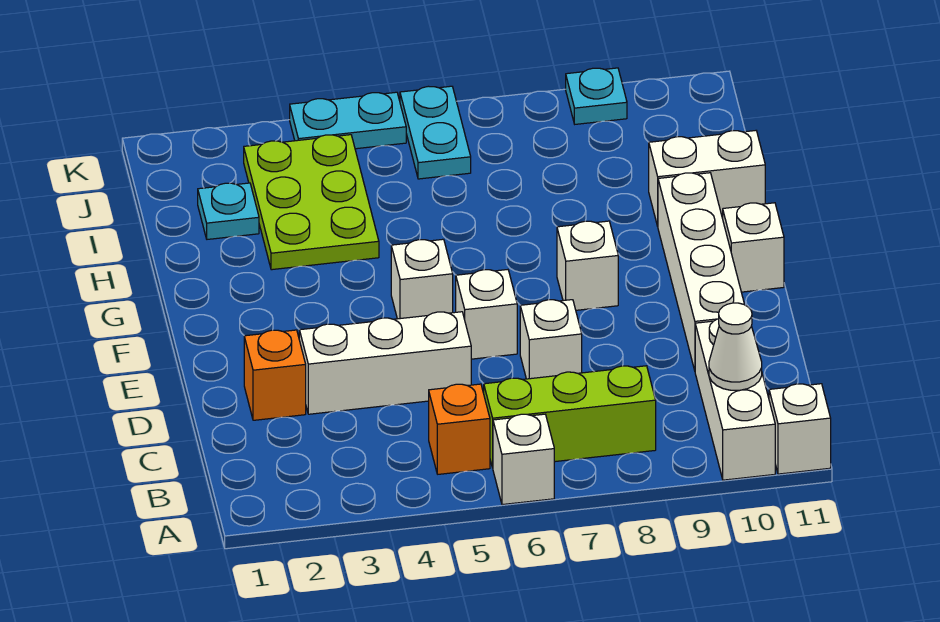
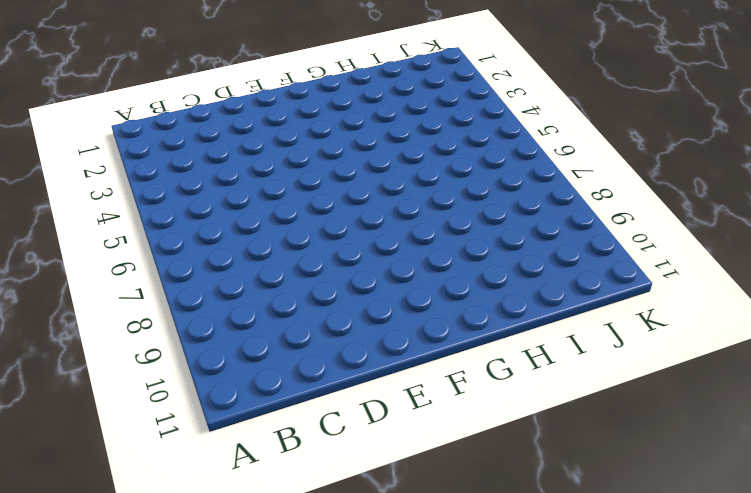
none -> white brick A6 level 1
none -> white brick A10:C10 level 1
none -> white brick A11 level 1

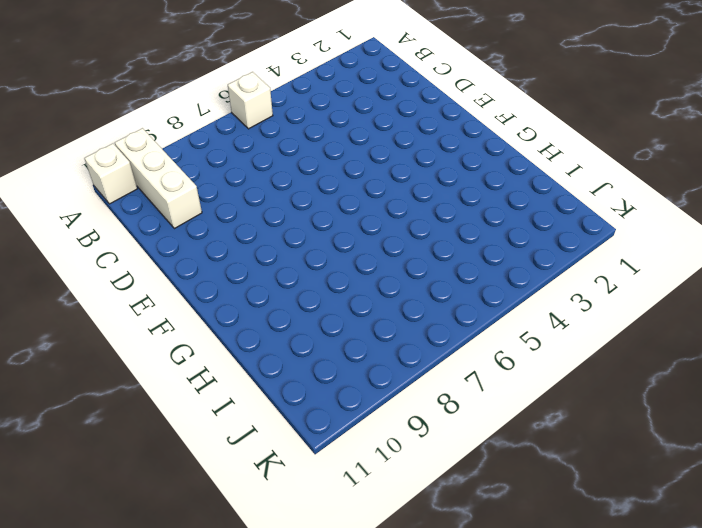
none -> orange brick B5 level 1
none -> lime brick B6:B8 level 1
none -> orange brick D2 level 1

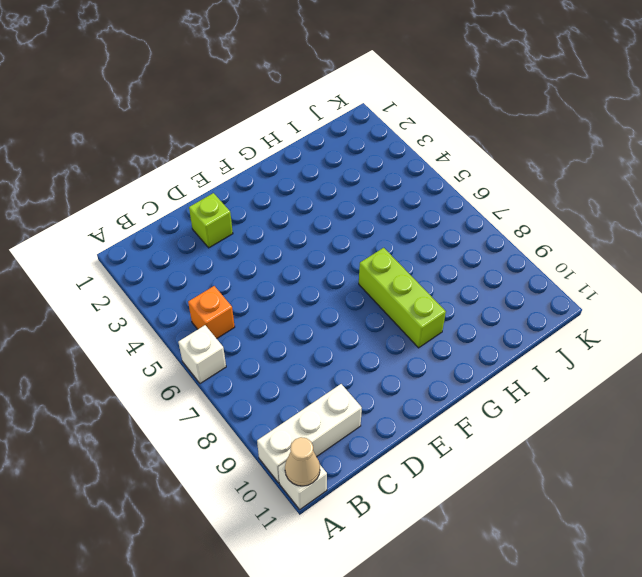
tan cone A11 level 2 -> none
lime brick D2 level 1 -> orange brick D2 level 1
lime brick G7:G9 level 1 -> lime brick B6:B8 level 1
none -> white brick D3:D5 level 1
none -> white brick D7 level 1
none -> white brick D10:G10 level 1

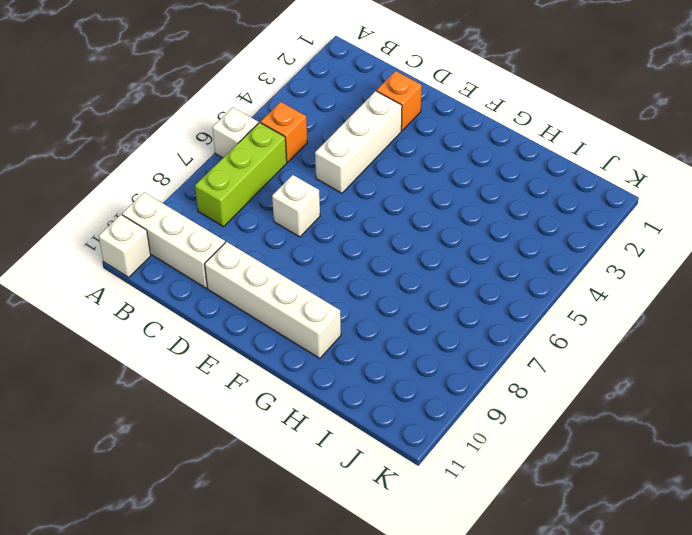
none -> white brick E6 level 1
none -> white brick F5 level 1
none -> white brick F8 level 1

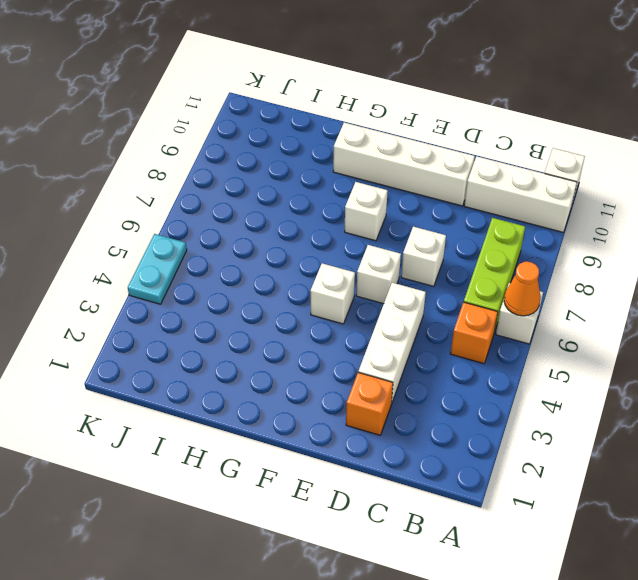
orange cone A6 level 2 -> none
none -> white brick F11 level 1
none -> lime plate H3:J4 level 1
none -> white brick H10:H11 level 1

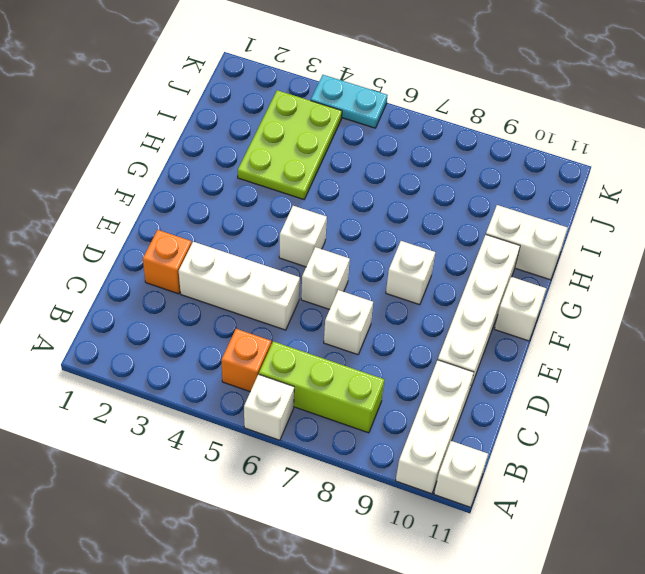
none -> cyan plate I2 level 1
none -> cyan plate J6:K6 level 1
none -> cyan plate K9 level 1

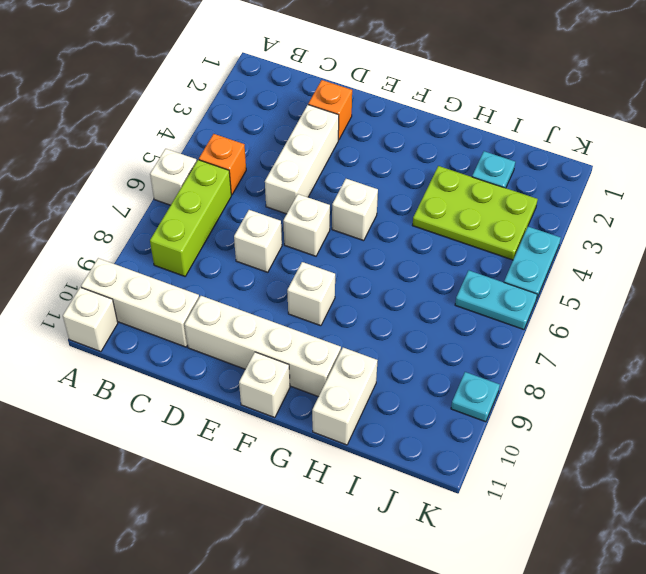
none -> white cone B10 level 2

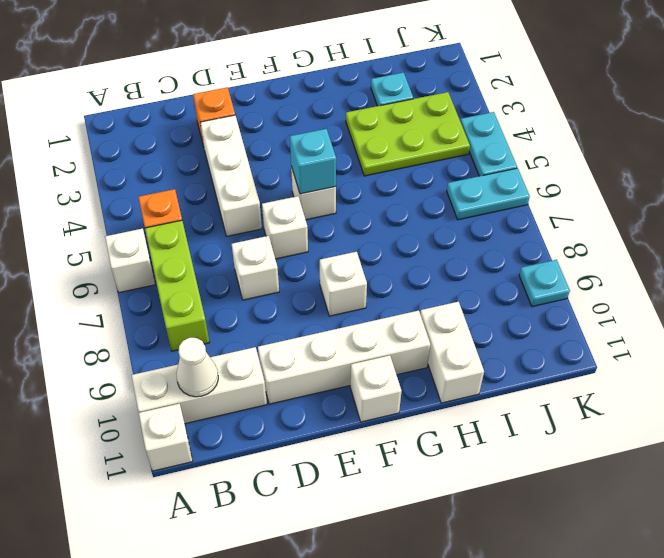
cyan brick F5 level 2 -> none

